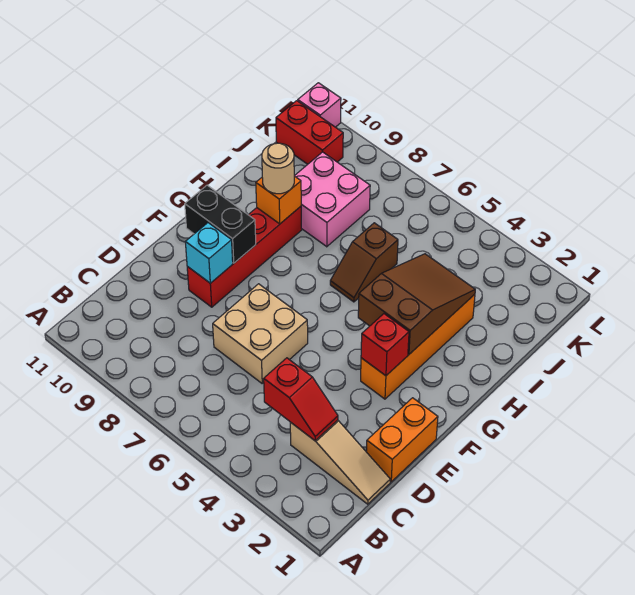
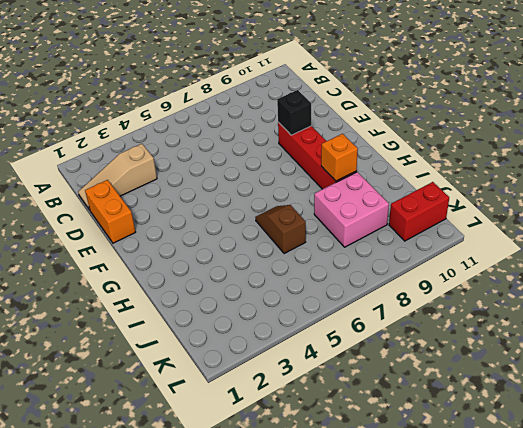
black brick E9 level 2 -> cyan brick E9 level 2
none -> tan brick D6:E7 level 1
none -> orange brick F3:I3 level 1
none -> pink brick L11 level 1

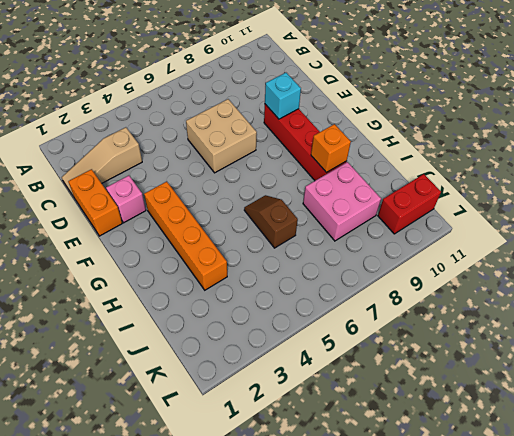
pink brick E2 level 1 -> pink brick L11 level 1
none -> red slope C3:C4 level 2 top 4
none -> red brick F3 level 2
none -> black brick F9:F10 level 2

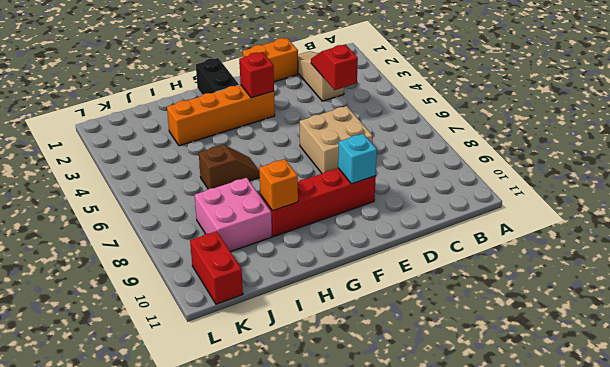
black brick G1:G2 level 1 -> black brick F9:F10 level 2
none -> pink brick L11 level 1
none -> brown slope G3:I4 level 2 top G
none -> tan round brick H9 level 3

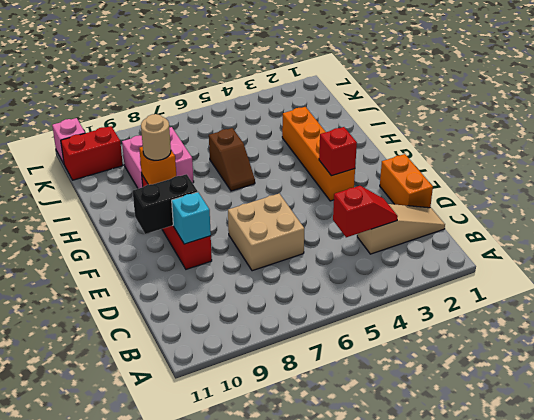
none -> brown slope G3:I4 level 2 top G

